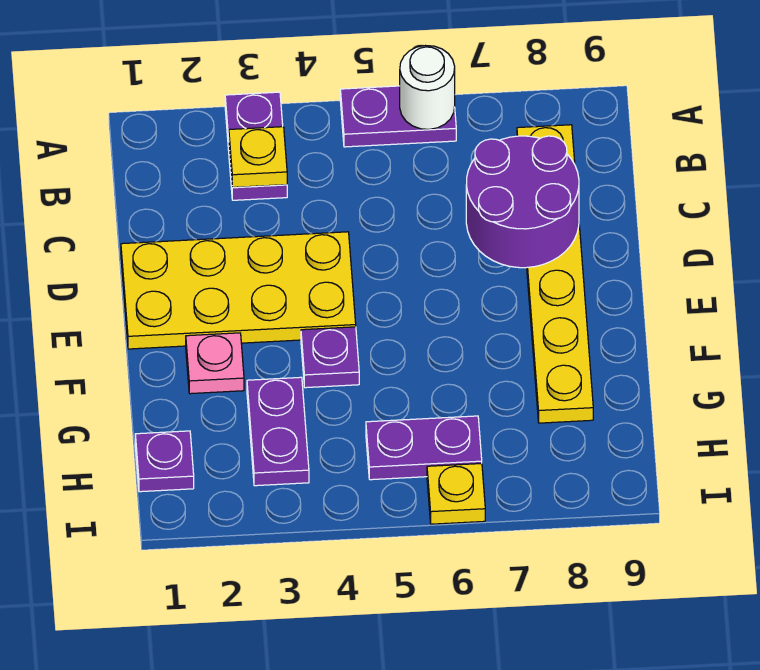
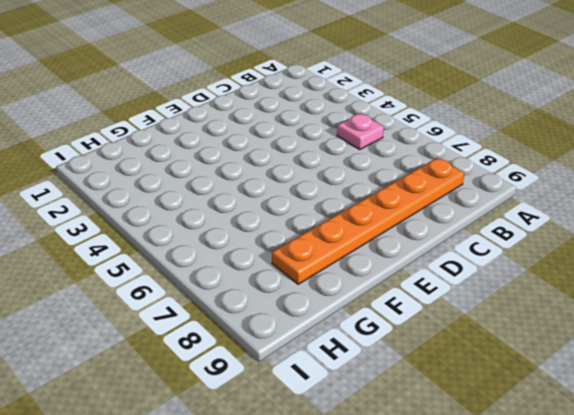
pink plate B5 level 1 -> pink plate F2 level 1
orange plate B8:G8 level 1 -> yellow plate B8:G8 level 1
none -> purple plate A3:B3 level 1
none -> purple plate A5:A6 level 1
none -> yellow plate D1:E4 level 1

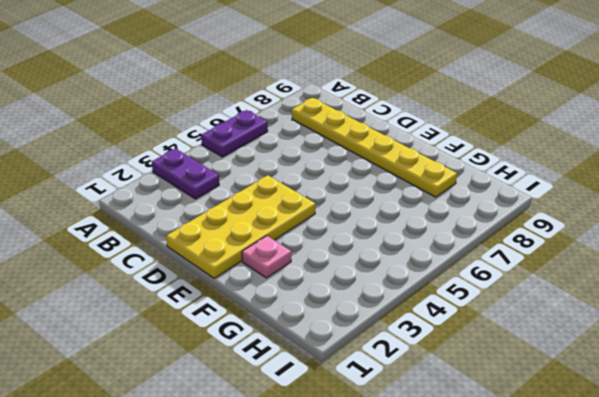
none -> purple plate F4 level 1
none -> purple plate G3:H3 level 1
none -> purple plate H1 level 1

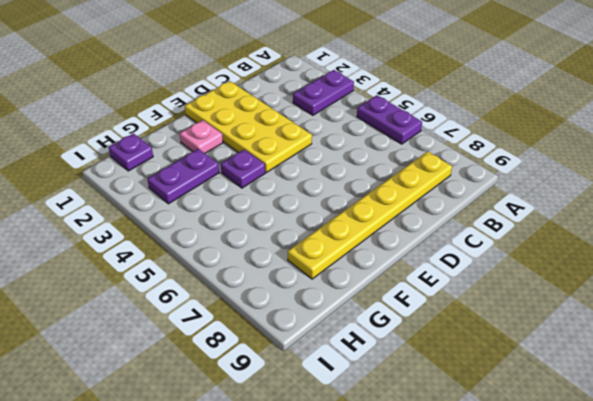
none -> purple plate H5:H6 level 1
none -> yellow plate I6 level 1
none -> white round brick A6 level 2

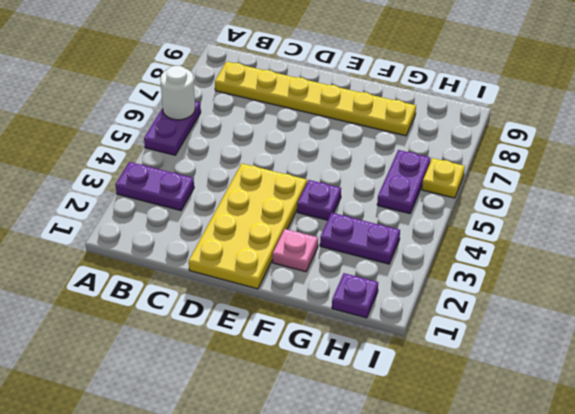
none -> yellow plate B3 level 2
none -> purple round brick C7:D8 level 2

